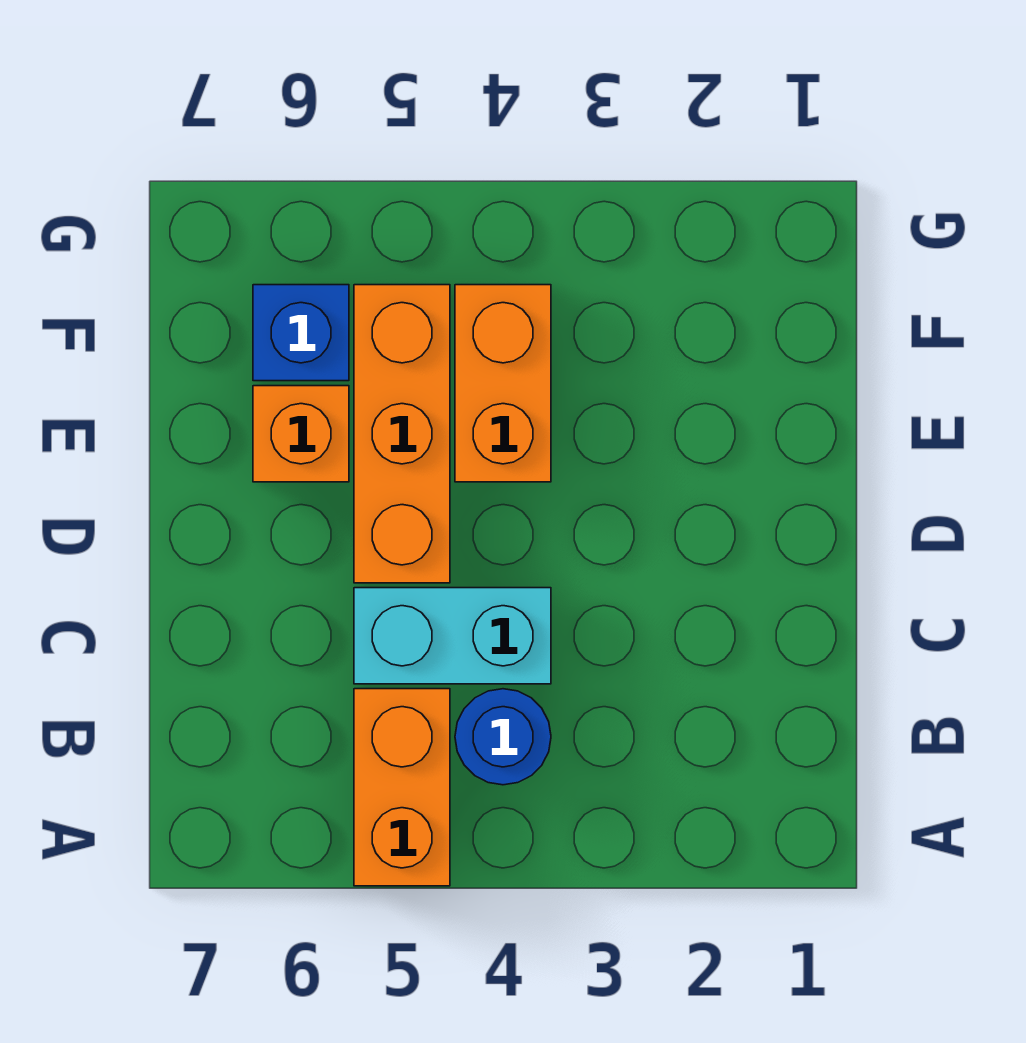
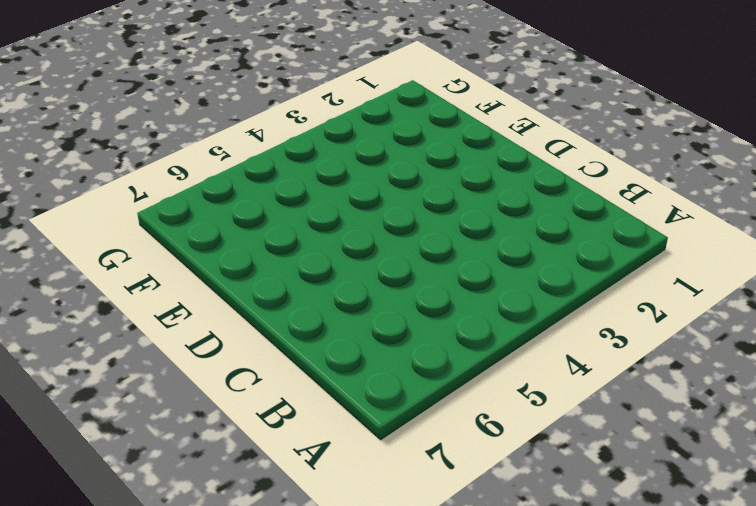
none -> orange brick A5:B5 level 1
none -> blue round brick B4 level 1

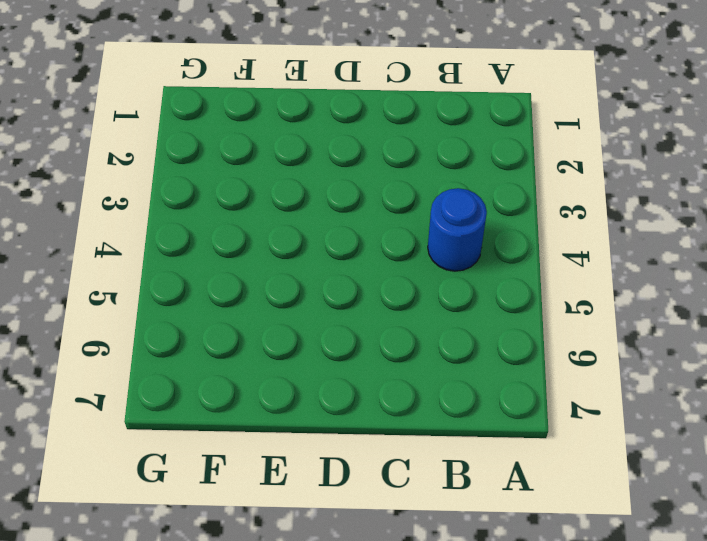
none -> orange brick A5:B5 level 1
none -> cyan brick C4:C5 level 1

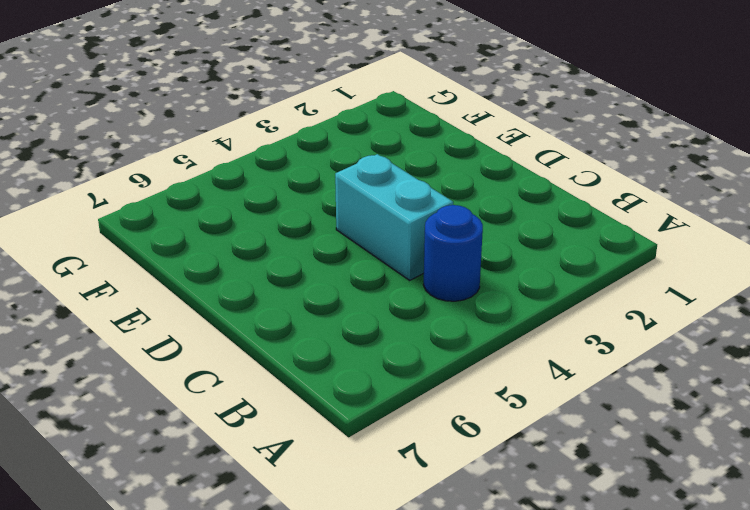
cyan brick C4:D4 level 1 -> cyan brick C4:C5 level 1
none -> orange brick A5:B5 level 1
none -> orange brick D5:F5 level 1

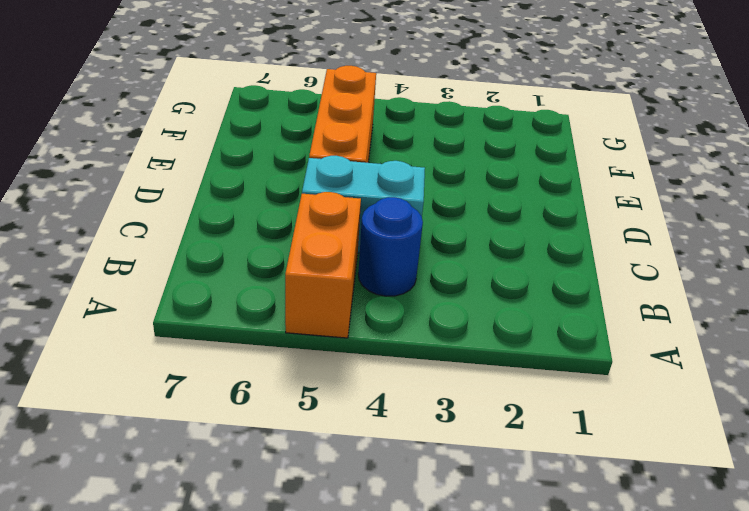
none -> orange brick E4:F4 level 1
none -> orange brick E6 level 1

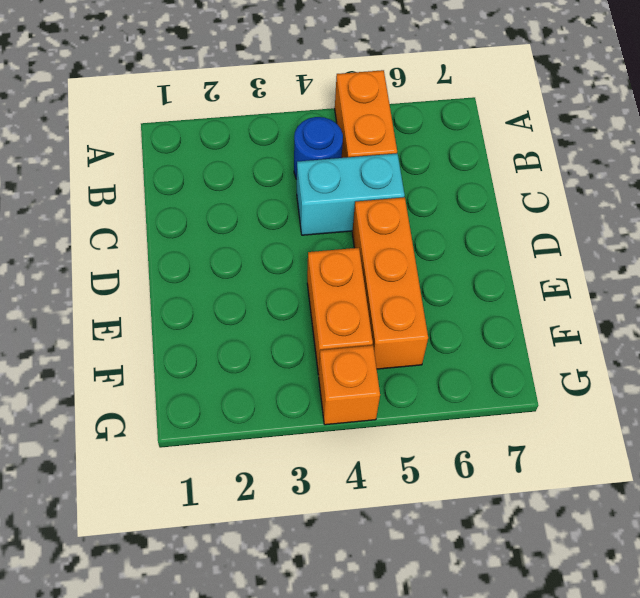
orange brick G4 level 1 -> orange brick E6 level 1
none -> blue brick F6 level 1

